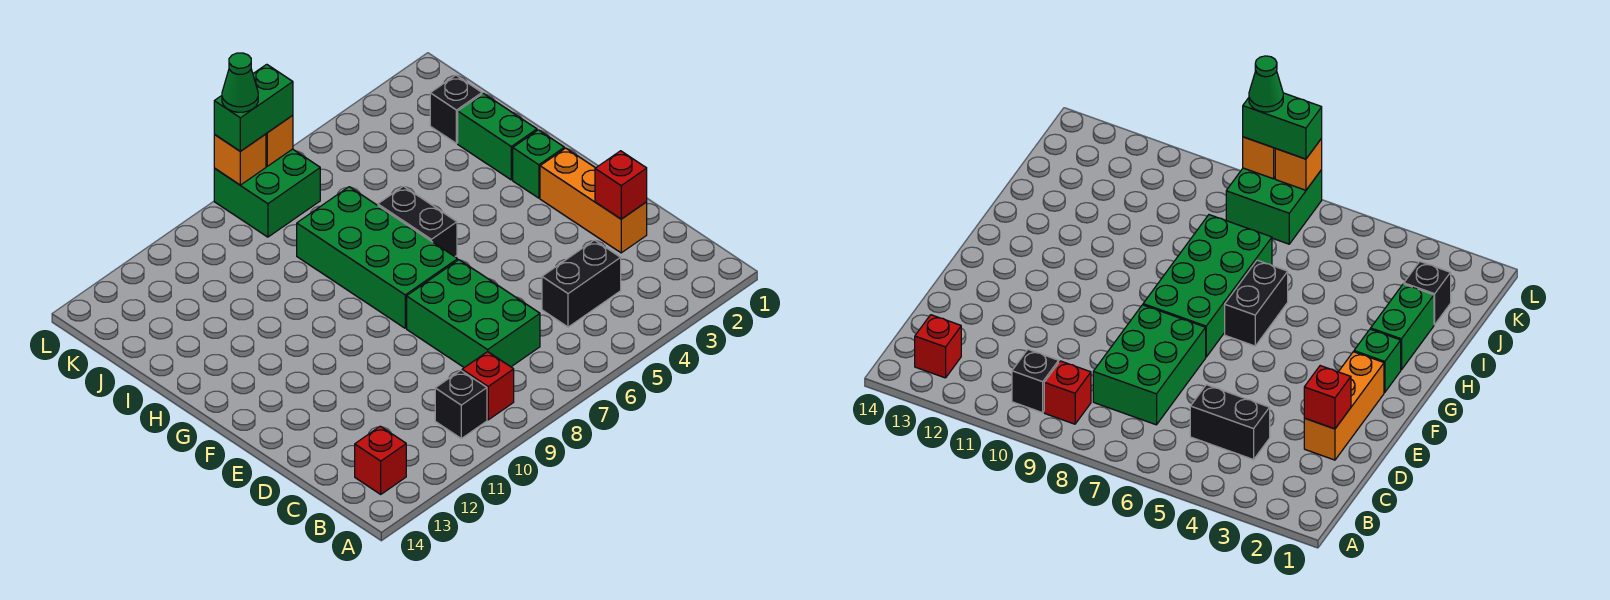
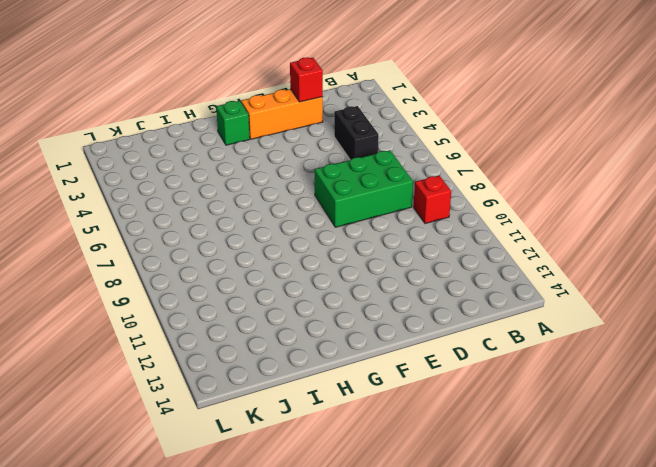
none -> black brick B10 level 1
none -> red brick B13 level 1
none -> green brick F7:I8 level 1

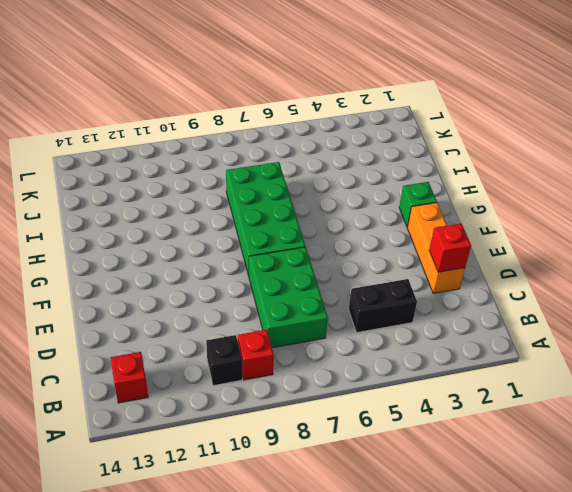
none -> black brick G6:H6 level 1
none -> green brick H2:I2 level 1
none -> black brick J2 level 1

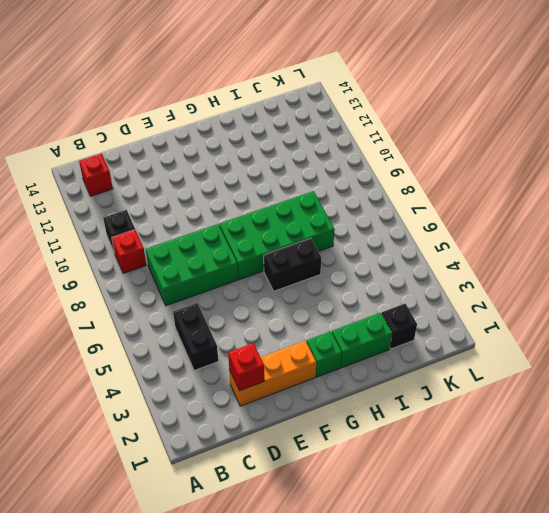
none -> green brick K7:L8 level 1
none -> orange brick L7 level 2
none -> orange brick L8 level 2

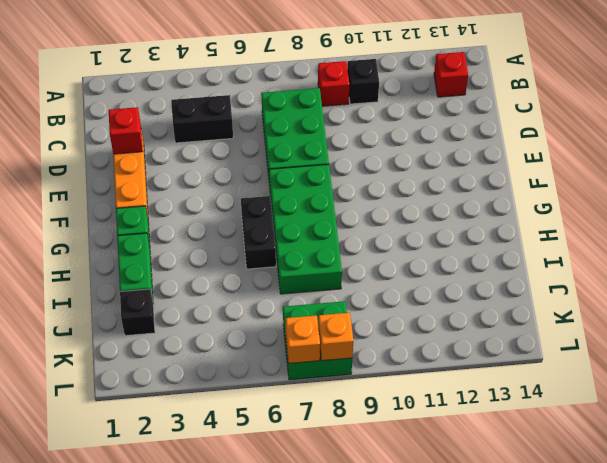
none -> green brick L7:L8 level 3
none -> green cone L8 level 4

